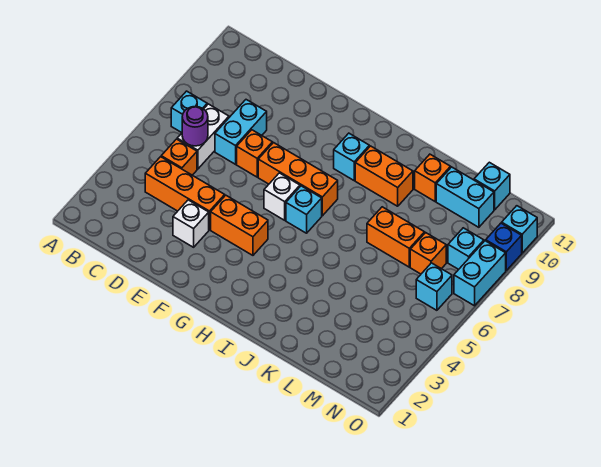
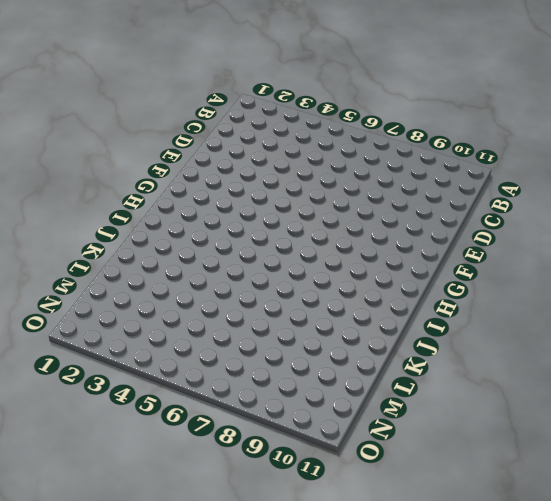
none -> cyan brick B7 level 1
none -> orange brick C4:E4 level 1
none -> orange brick C5 level 1

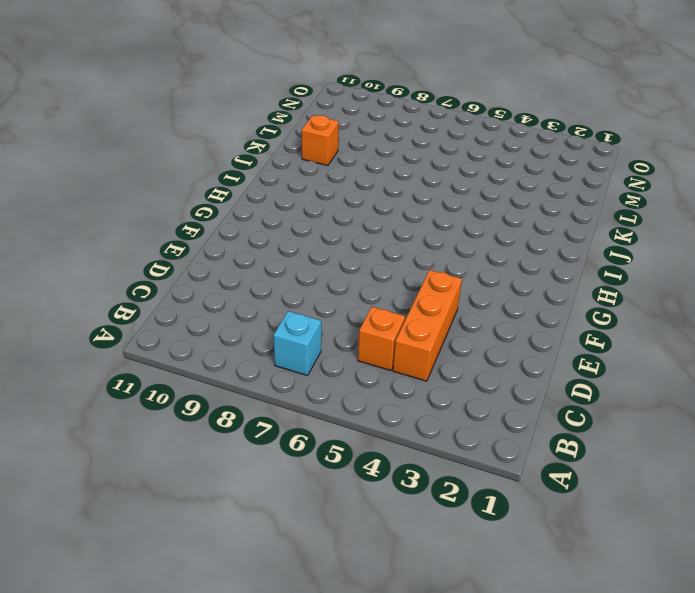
none -> white brick C6:C7 level 1
none -> cyan brick D7:D8 level 1
none -> white brick E3 level 1

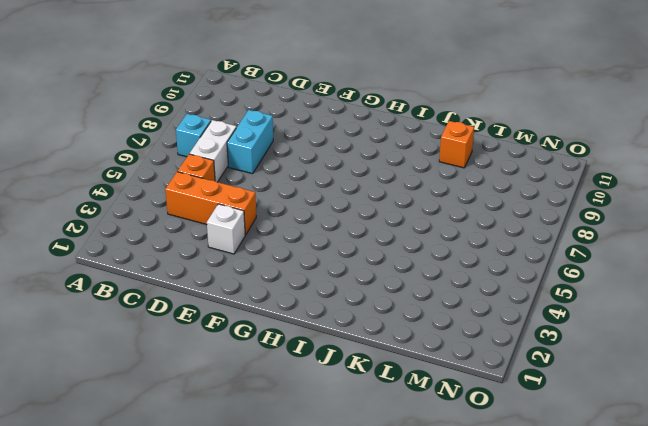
none -> orange brick E7 level 1
none -> orange brick F4:G4 level 1
none -> orange brick F7:H7 level 1

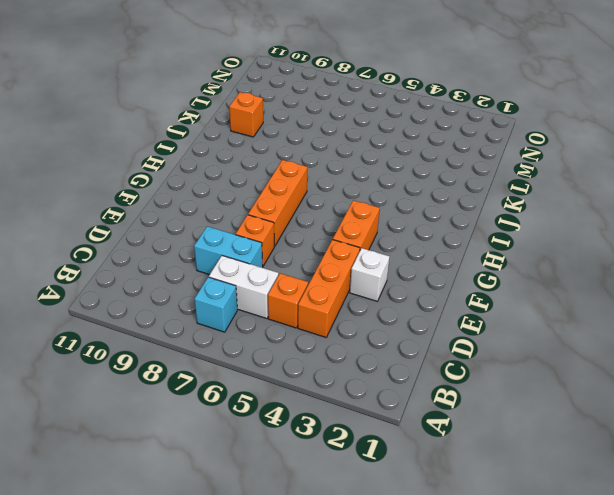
none -> white brick G6 level 1
none -> cyan brick H6 level 1
none -> cyan brick H9 level 1

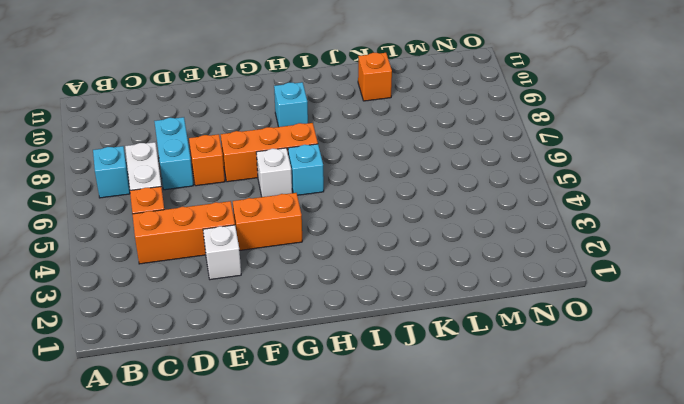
none -> orange brick I9:J9 level 1
none -> orange brick K7:L7 level 1
none -> cyan brick L10:M10 level 1

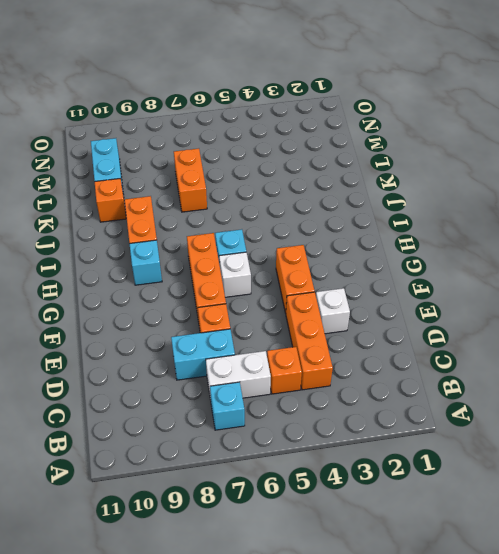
none -> orange brick M7 level 1
none -> cyan brick M11 level 1
none -> cyan brick N6 level 1

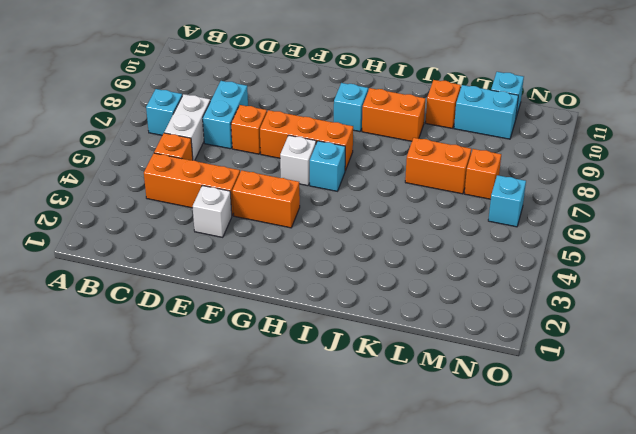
none -> cyan brick N8 level 1
none -> cyan brick O7:O8 level 1
none -> blue brick O9 level 1

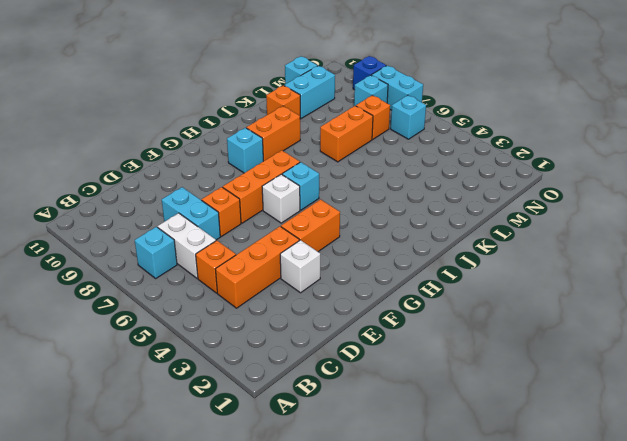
none -> cyan brick O10 level 1
none -> purple round brick C6 level 2

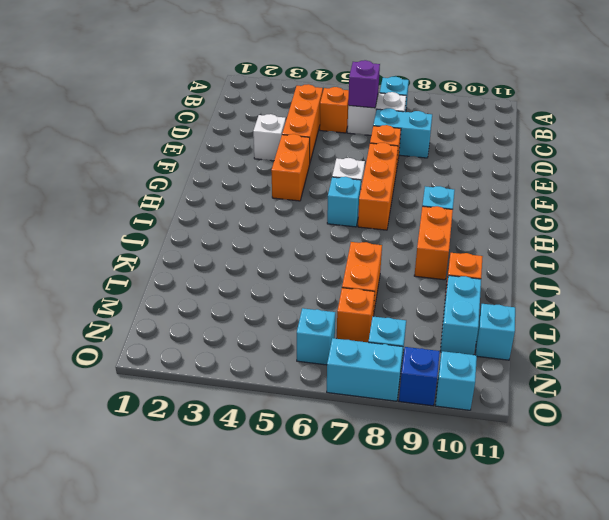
purple brick C6 level 2 -> purple round brick C6 level 2

